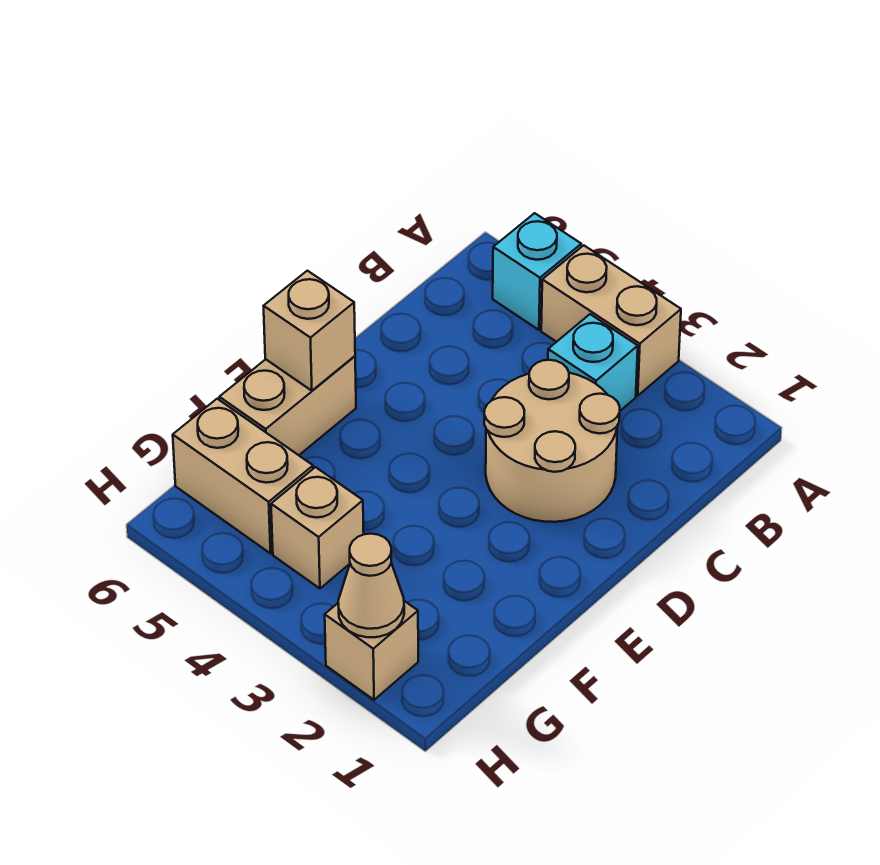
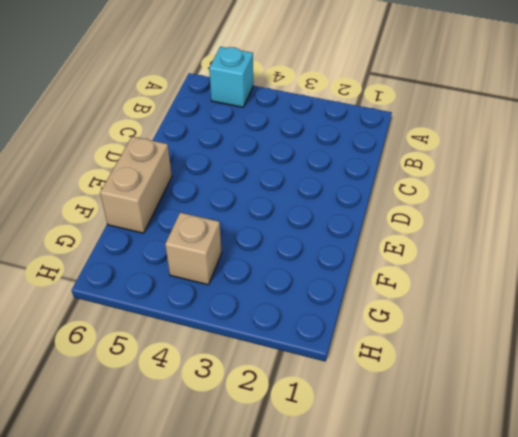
none -> tan brick A3:A4 level 1
none -> cyan brick B3 level 1

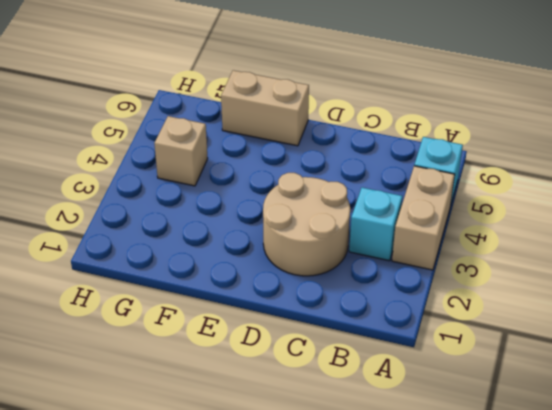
none -> tan brick G5:G6 level 1
none -> tan brick H2 level 1

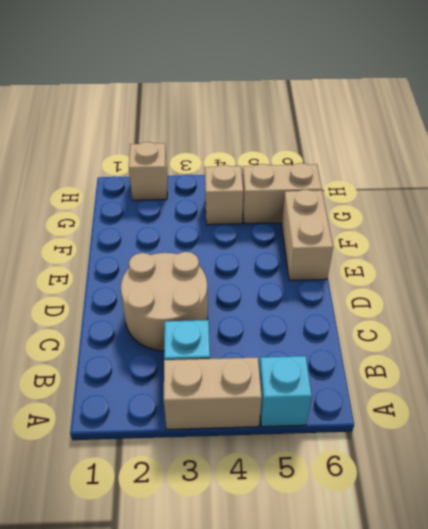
none -> tan brick E6 level 2
none -> tan cone H2 level 2

